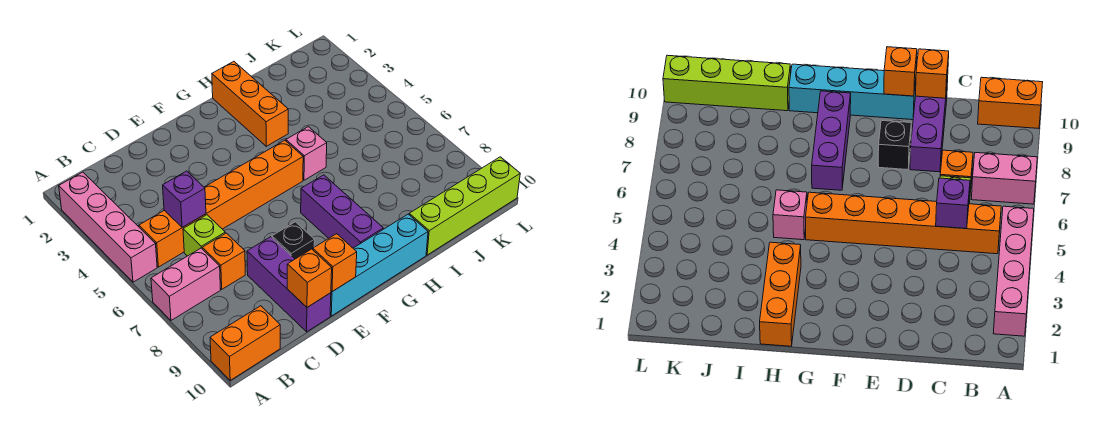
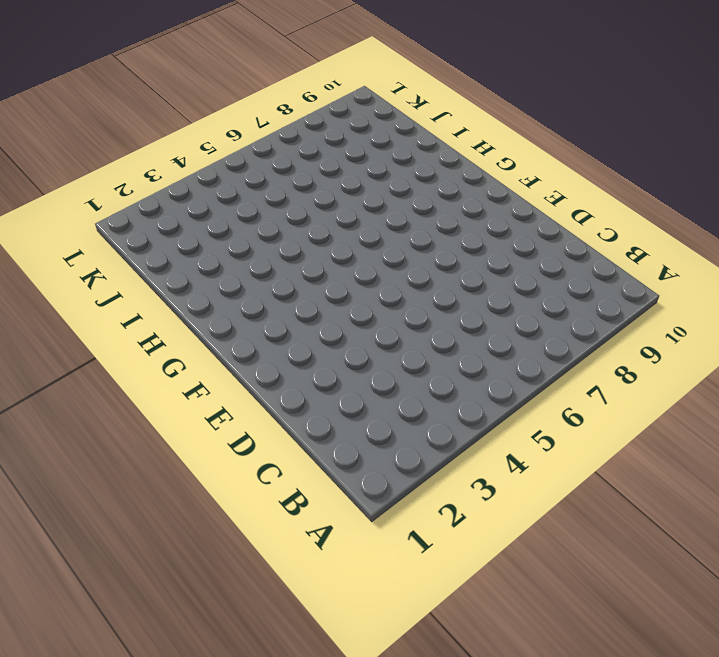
none -> pink brick A2:A5 level 1
none -> pink brick A7:B7 level 1
none -> orange brick A10:B10 level 1

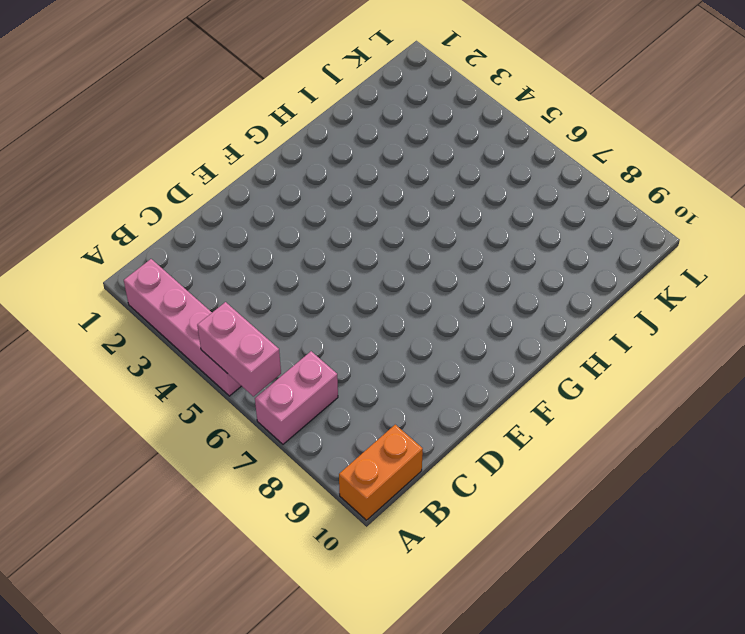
pink brick A5:A6 level 2 -> none
none -> orange brick B5:G5 level 1
none -> lime brick C6 level 1
none -> orange brick C7 level 1

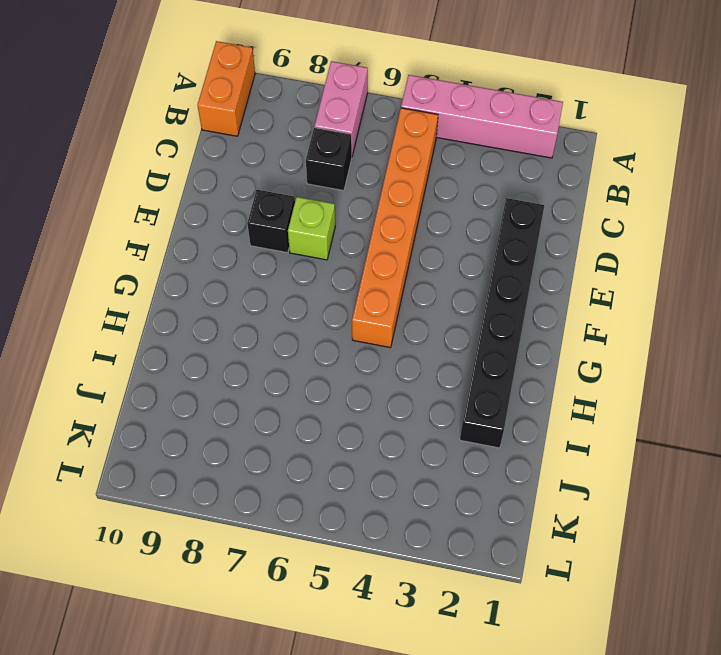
black brick C7 level 1 -> orange brick C7 level 1
black brick D2:I2 level 1 -> orange brick H1:H3 level 1
lime brick E7 level 1 -> lime brick C6 level 1
none -> purple brick D8:D10 level 1
none -> cyan brick E10:H10 level 1
none -> purple brick G7:G9 level 1

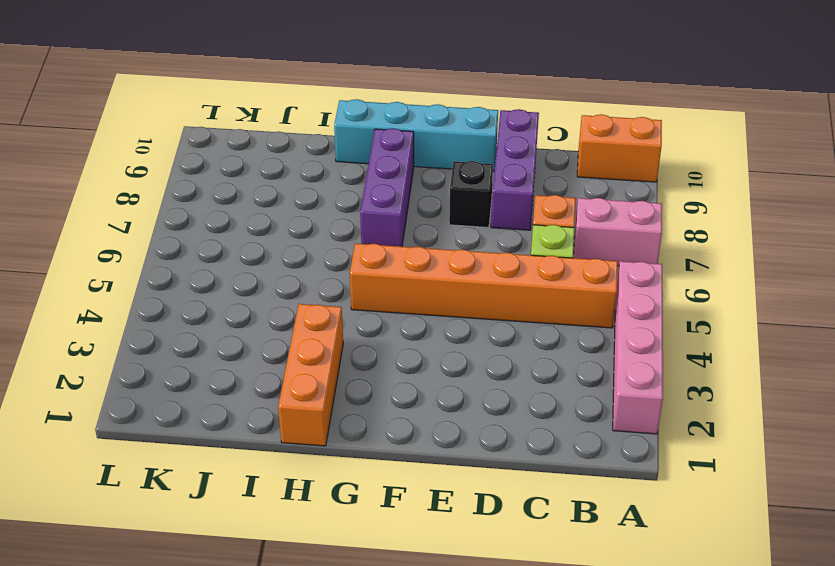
none -> pink brick H5 level 1
none -> lime brick I10:L10 level 1
none -> purple brick C5 level 2

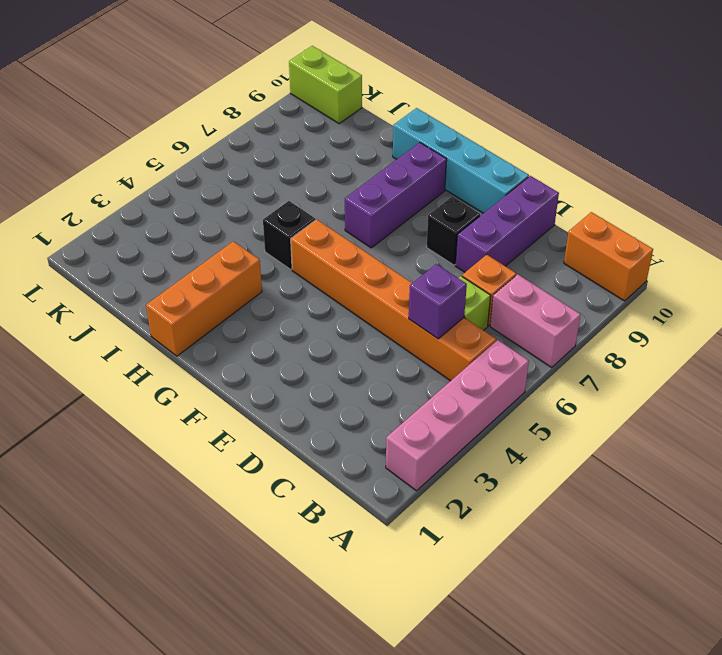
black brick H5 level 1 -> pink brick H5 level 1
lime brick K10:L10 level 1 -> lime brick I10:L10 level 1
none -> orange brick D10 level 2
none -> orange brick E10 level 2

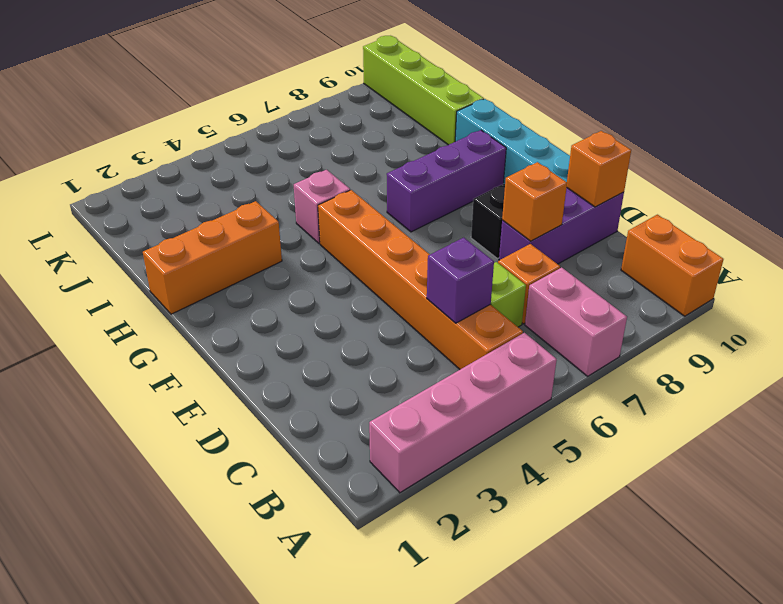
orange brick D8 level 2 -> orange brick E10 level 2

